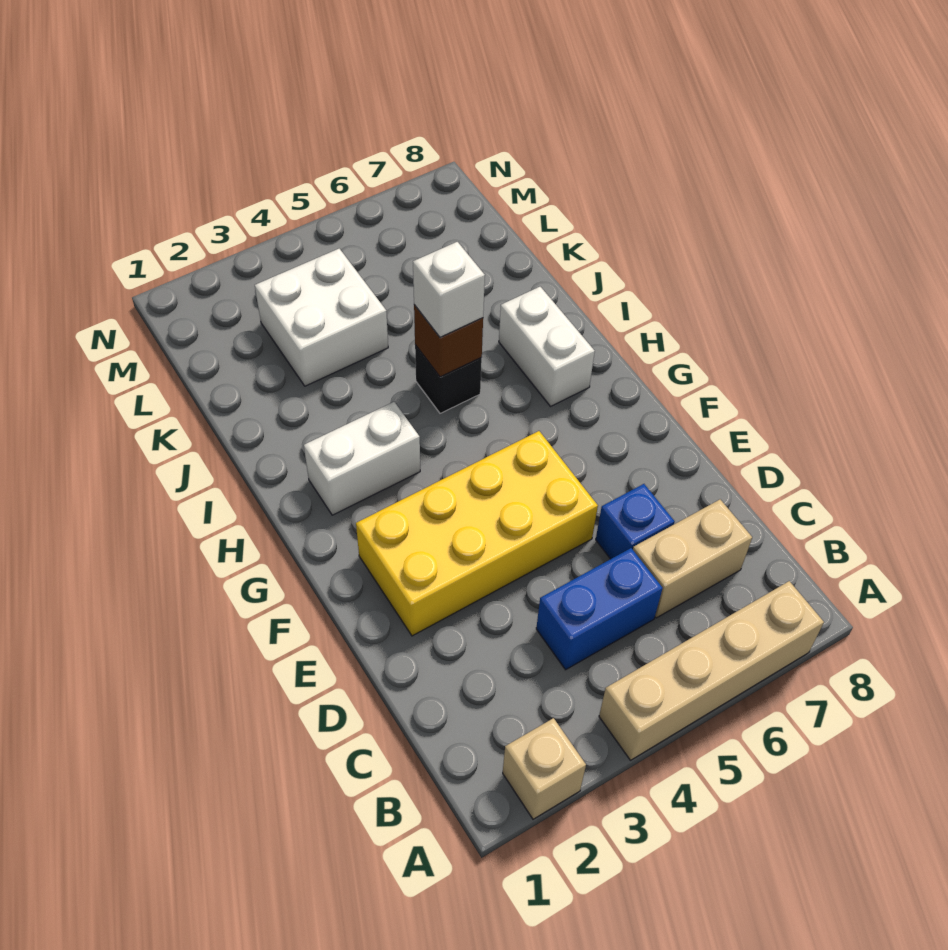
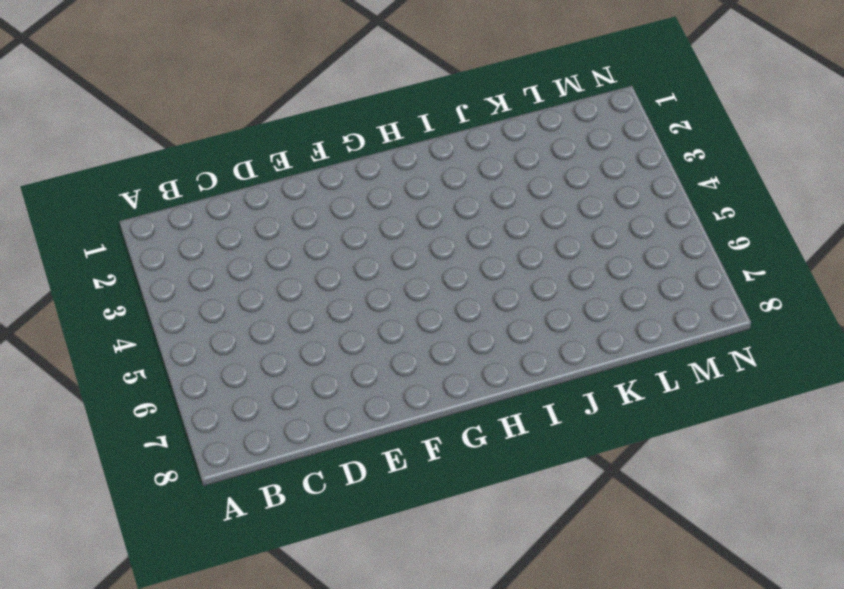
none -> tan brick A2 level 1
none -> tan brick A4:A7 level 1
none -> blue brick C4:C5 level 1

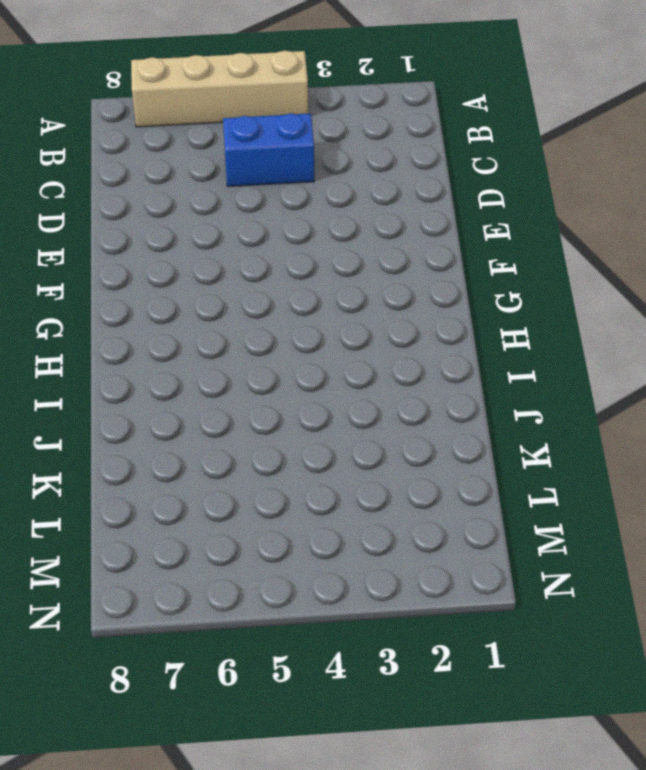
none -> tan brick A2 level 1
none -> tan brick C6:C7 level 1
none -> blue brick D6 level 1

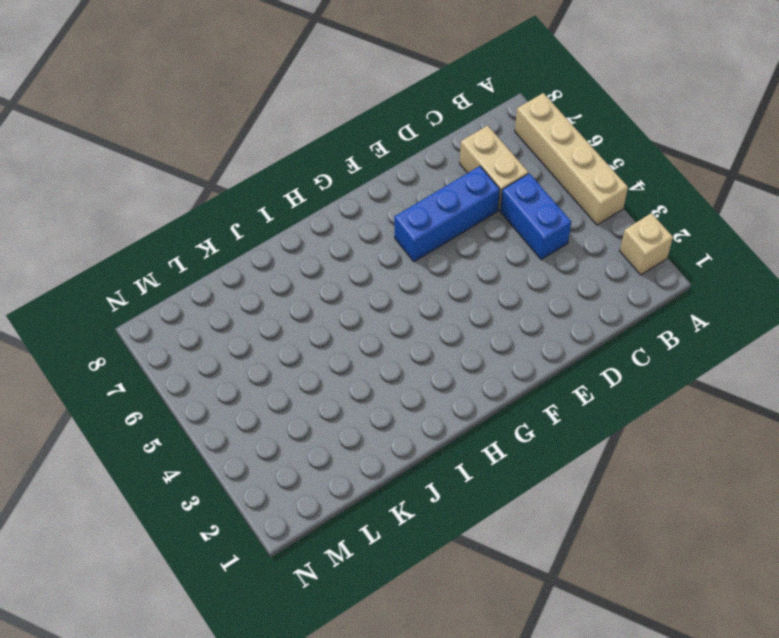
blue brick D6:F6 level 1 -> blue brick D6 level 1
none -> yellow brick E2:F5 level 1
none -> white brick H2:H3 level 1
none -> white brick H7:I7 level 1

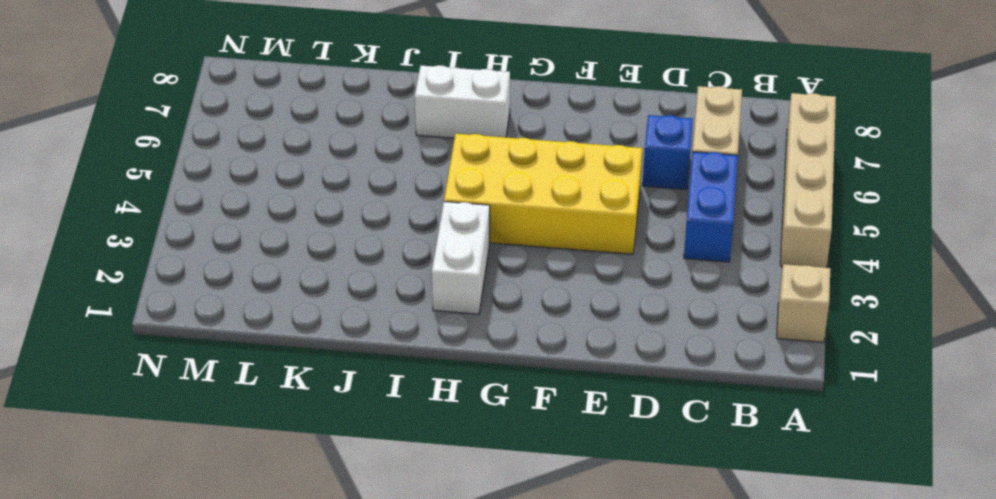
yellow brick E4:H5 level 1 -> yellow brick E2:F5 level 1
none -> black brick I5 level 1
none -> white brick K3:L4 level 1
none -> brown brick I5 level 2

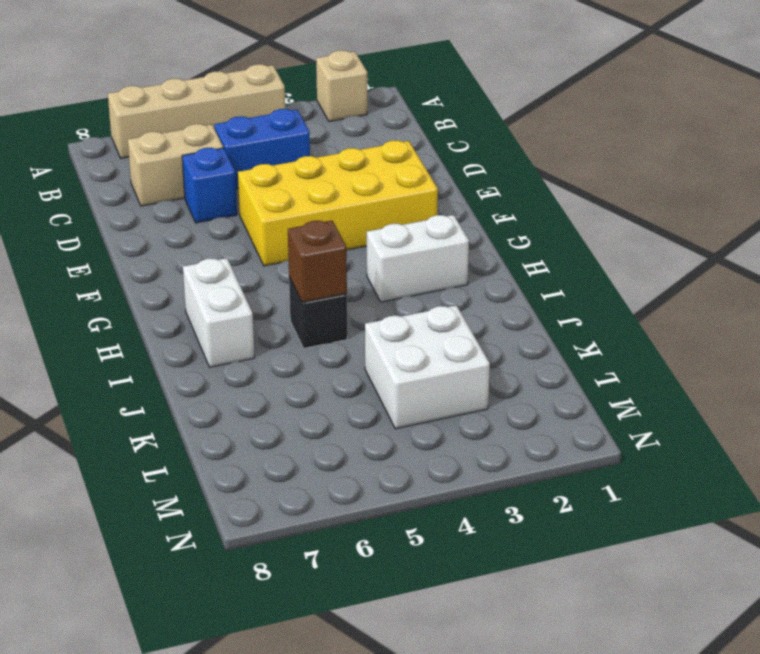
none -> white brick I5 level 3

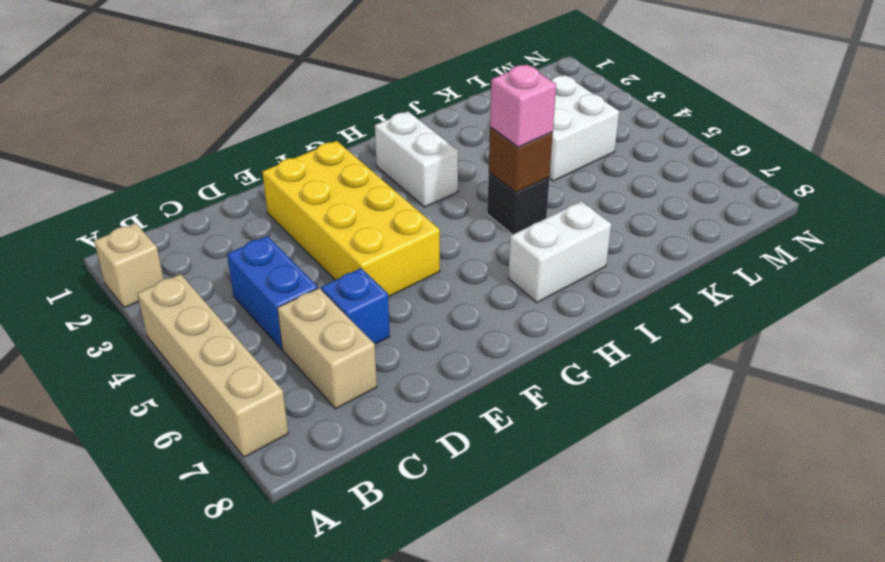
pink brick I5 level 3 -> white brick I5 level 3

